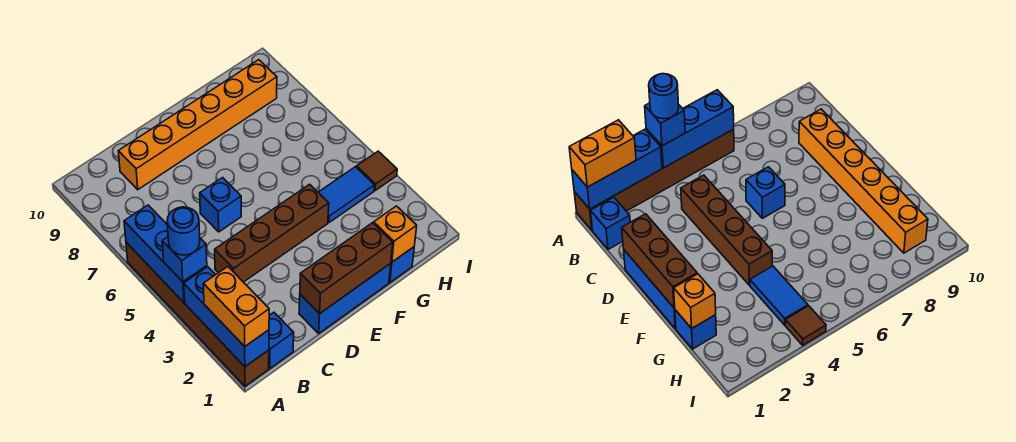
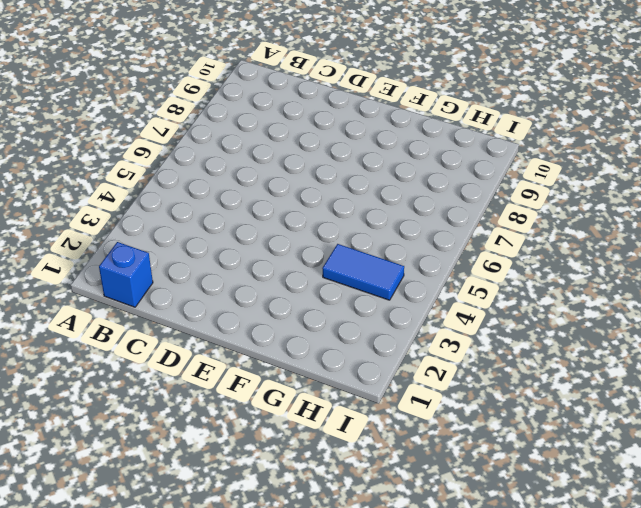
none -> brown brick A1:A6 level 1
none -> brown brick C4:F4 level 1
none -> orange brick C9:H9 level 1

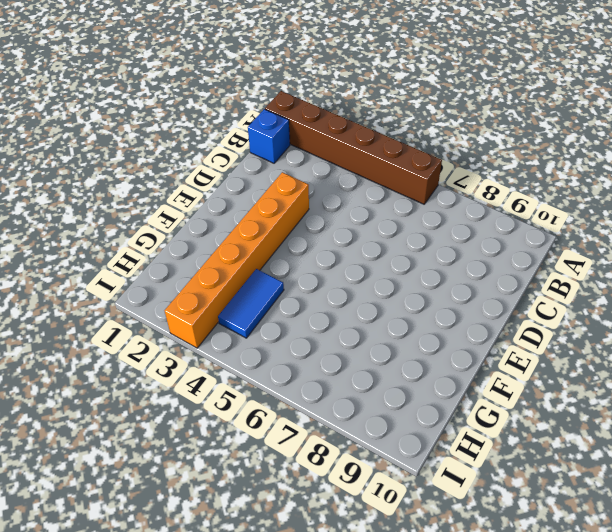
orange brick D3:I3 level 1 -> orange brick C9:H9 level 1
none -> brown brick C4:F4 level 1
none -> blue brick D1:F1 level 1
none -> blue brick D6 level 1

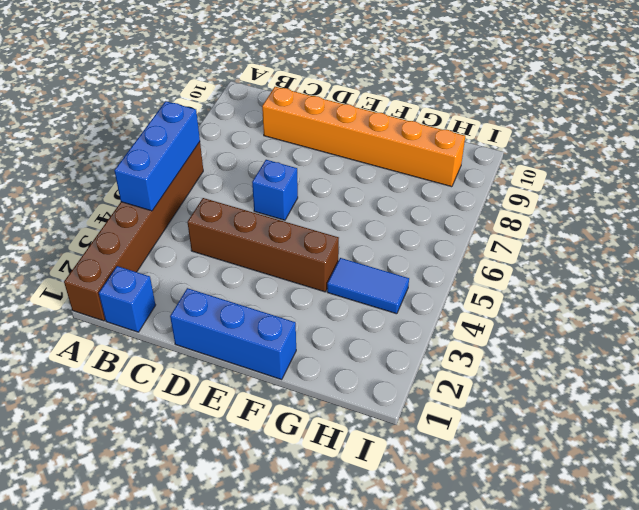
none -> blue brick G1 level 1
none -> brown tile I4 level 1
none -> blue brick A1:A3 level 2

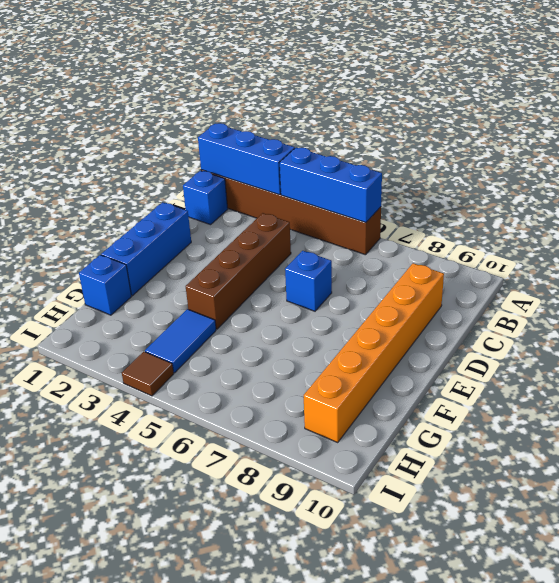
none -> brown brick D1:F1 level 2
none -> orange brick G1 level 2
none -> orange brick A1:A2 level 3

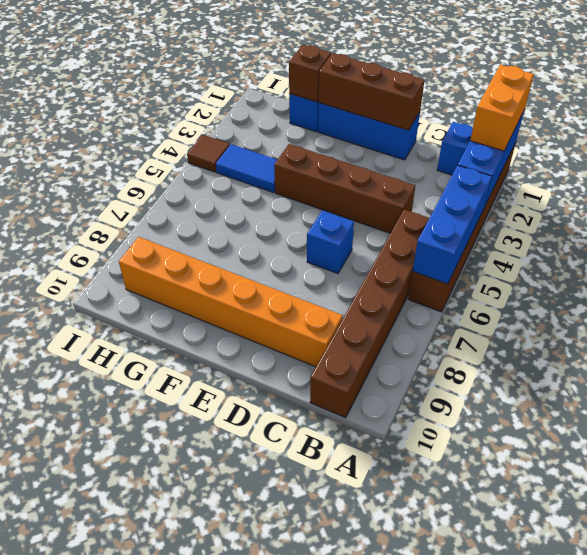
brown brick B5:B10 level 1 -> none
brown brick G1 level 2 -> orange brick G1 level 2
none -> blue brick A4 level 3
none -> blue round brick A4 level 4

